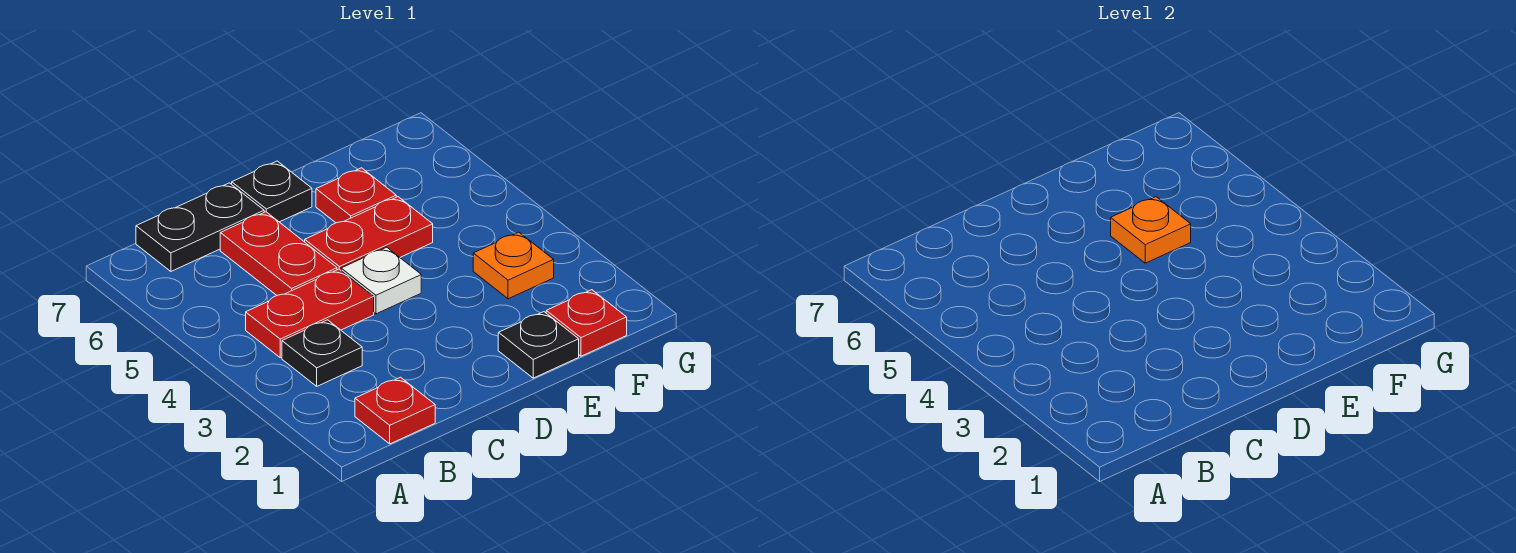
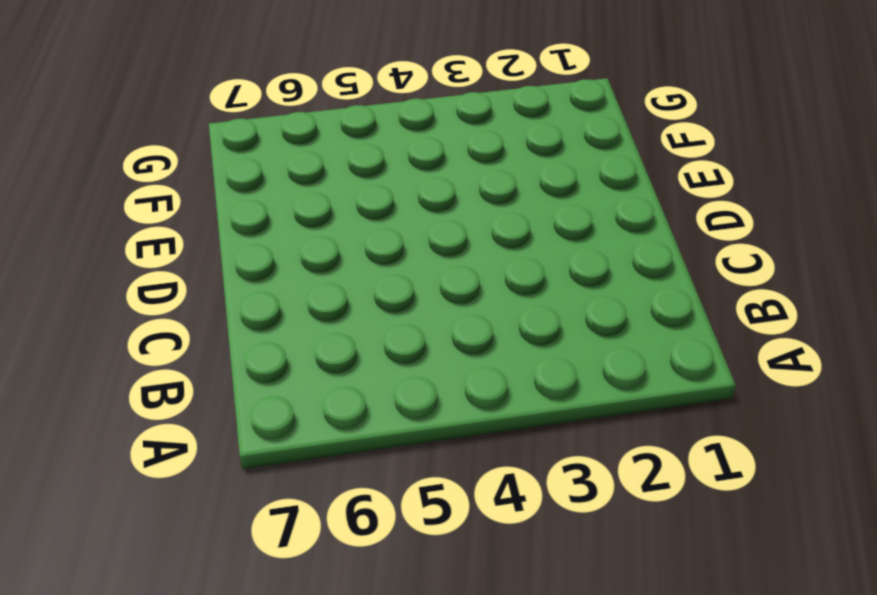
none -> red plate B1 level 1
none -> black plate B3 level 1
none -> red plate B4:C4 level 1

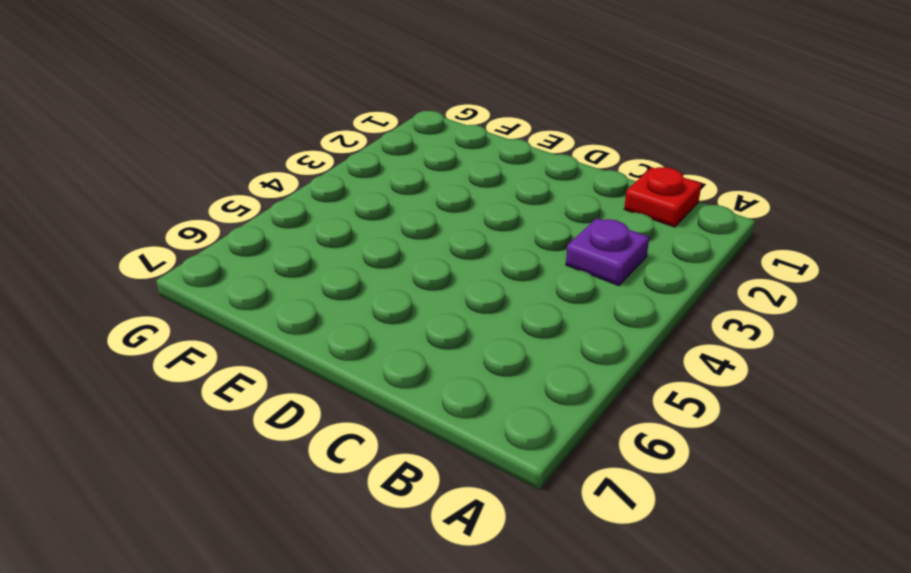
purple plate B3 level 1 -> black plate B3 level 1
none -> red plate B4:C4 level 1
none -> black plate B7:C7 level 1
none -> red plate C5:C6 level 1

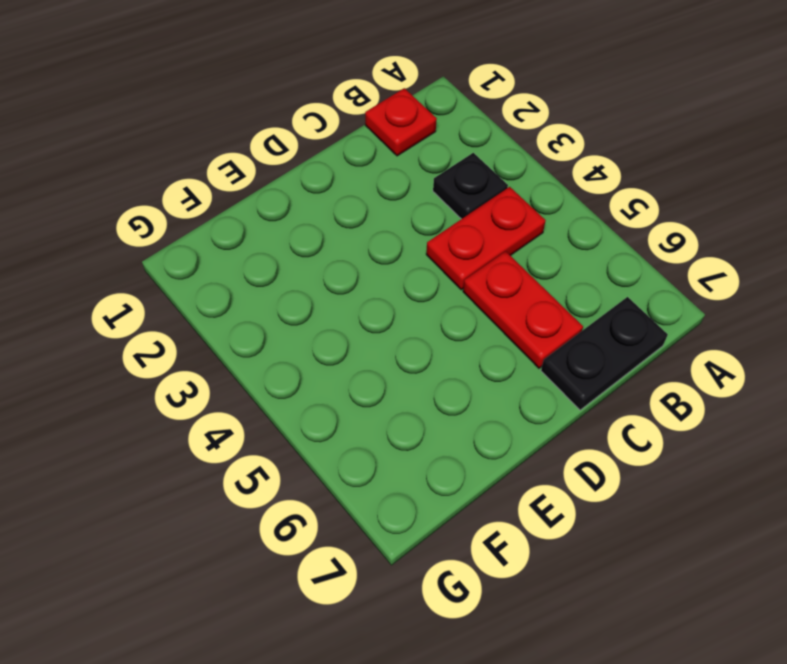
none -> white plate D4 level 1
none -> red plate D5:E5 level 1
none -> black plate D7 level 1

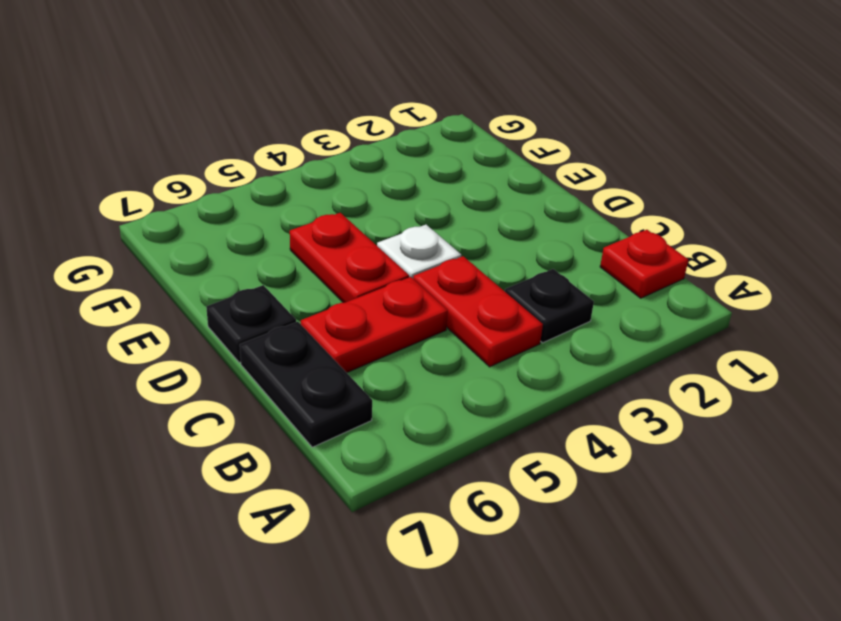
none -> black plate E1 level 1
none -> red plate E6 level 1
none -> red plate F1 level 1

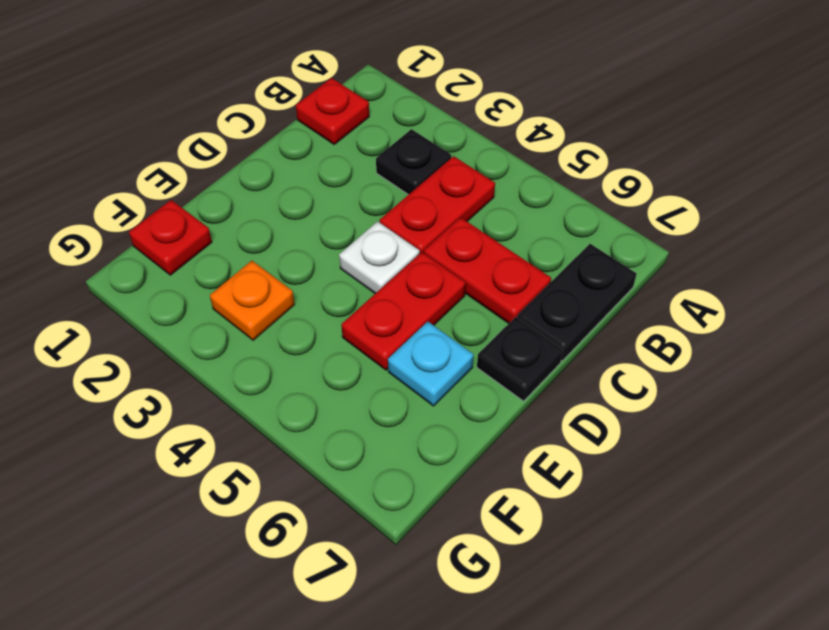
cyan plate E6 level 1 -> red plate E6 level 1
none -> black plate E1 level 1
none -> orange plate E5 level 2

